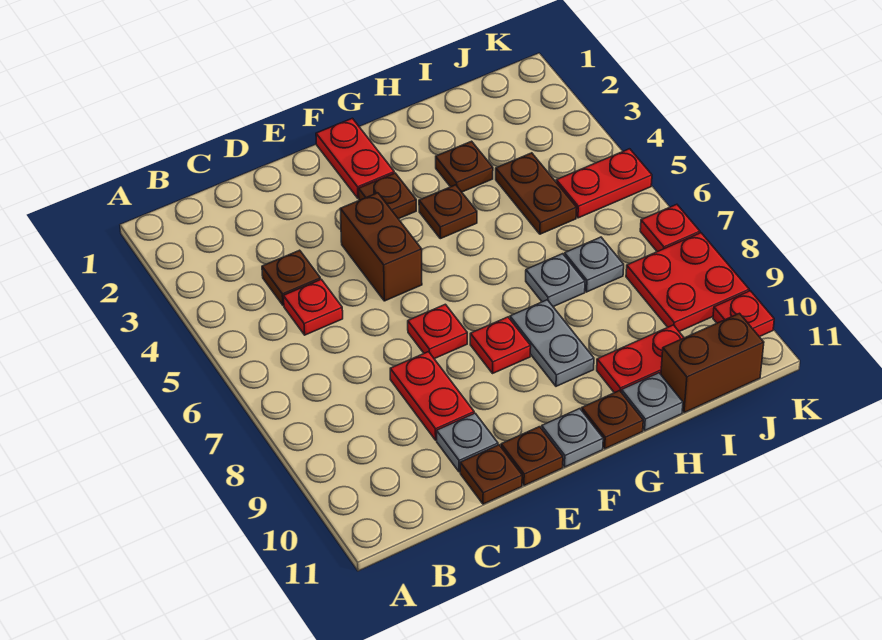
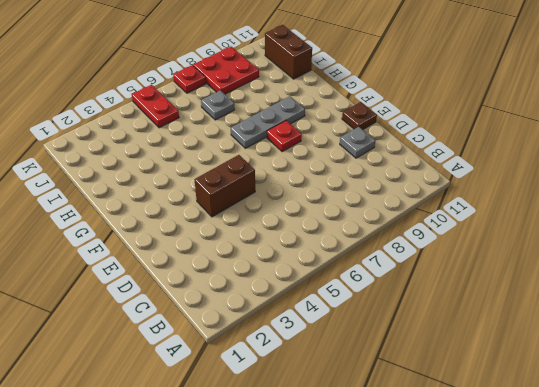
grey plate G7:G9 level 1 -> grey plate G8:G9 level 1
none -> brown plate C4 level 1
none -> red plate C5 level 1
none -> red plate D8:D9 level 1

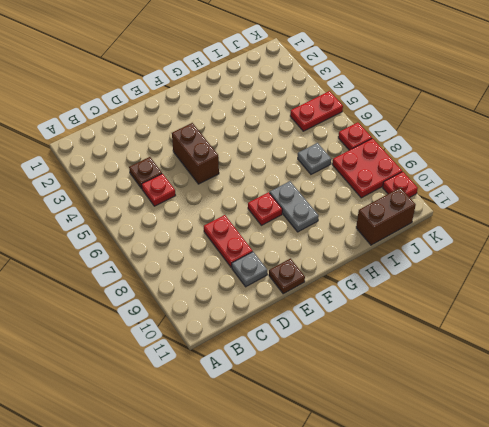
none -> brown plate D11 level 1
none -> red plate E7 level 1
none -> red plate F1:F2 level 1

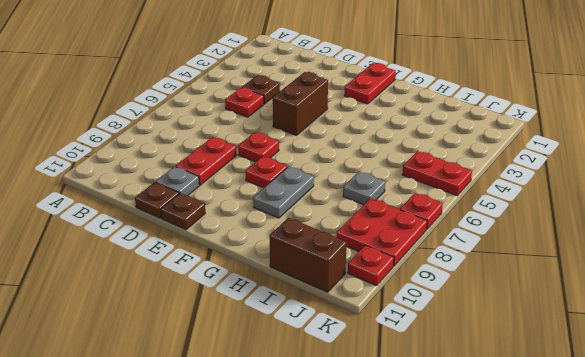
none -> brown plate F3 level 1
none -> grey plate F11 level 1
none -> brown plate G4 level 1

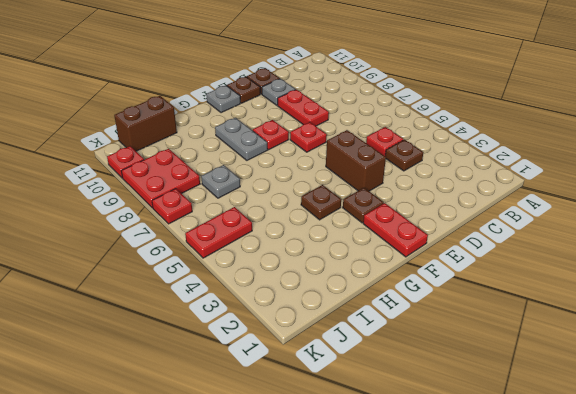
none -> brown plate G11 level 1
none -> brown plate H3 level 1
none -> grey plate H7 level 1

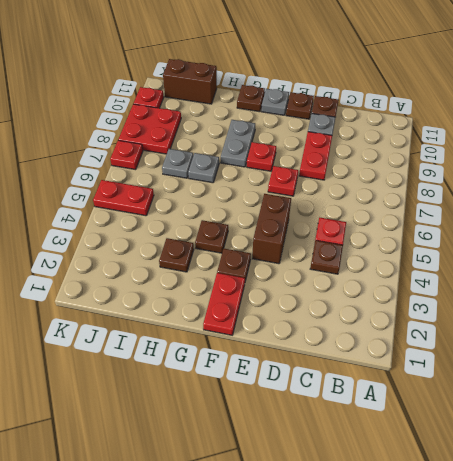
none -> red plate H10:I10 level 1
none -> grey plate H11 level 1
none -> brown plate I4:I5 level 1

